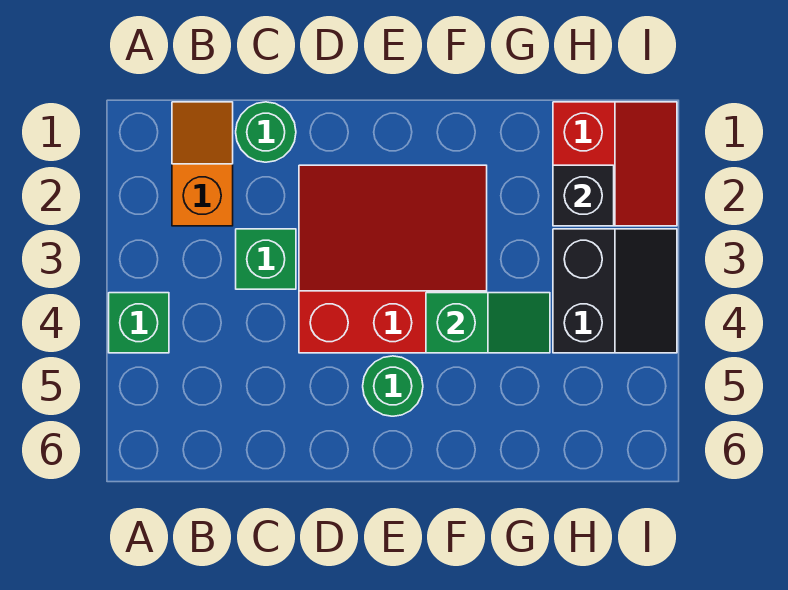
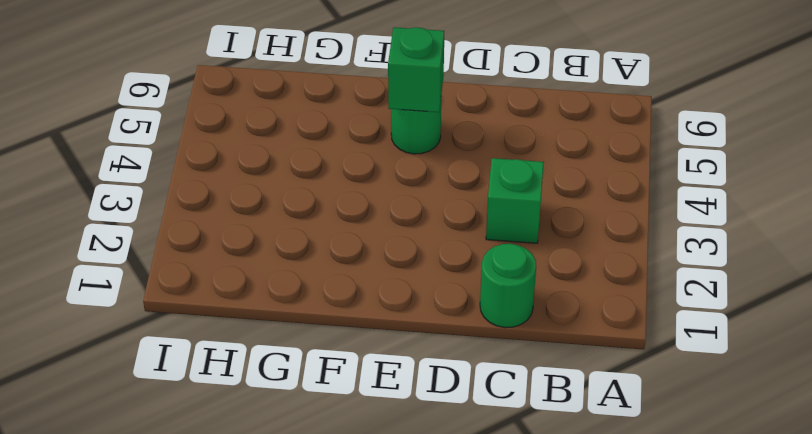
green brick E5 level 2 -> green brick A4 level 1
none -> orange slope B1:B2 level 1 top 2
none -> red slope D2:F4 level 1 top 4

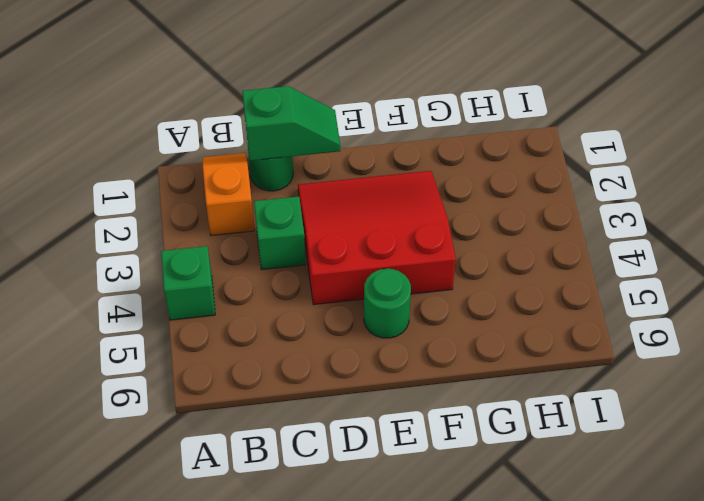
green slope C1:D1 level 2 top C -> green slope F4:G4 level 2 top F
none -> red slope H1:I2 level 1 top H
none -> black slope H3:I4 level 1 top H

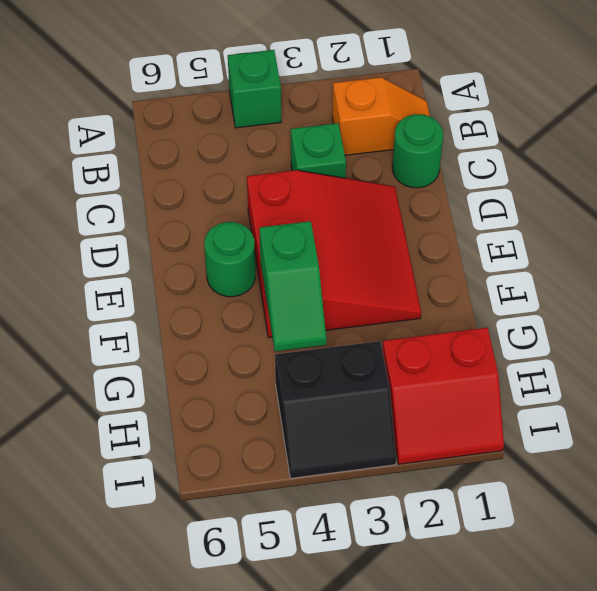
none -> black brick H2 level 2

